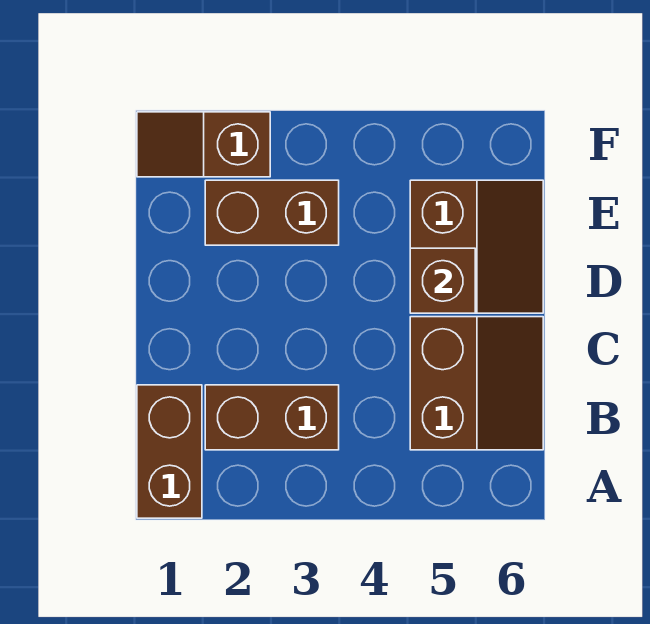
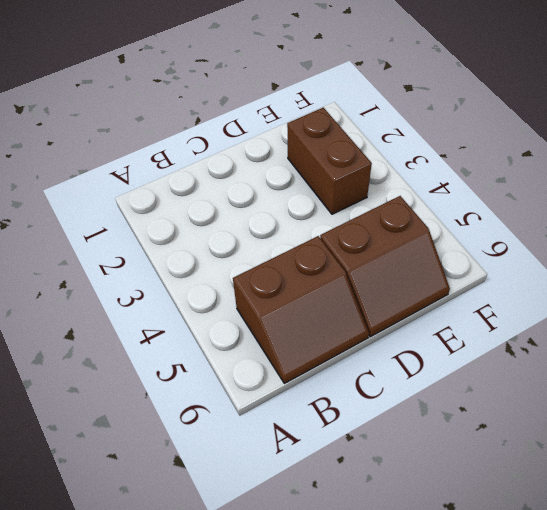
none -> brown brick A1:B1 level 1
none -> brown brick B2:B3 level 1

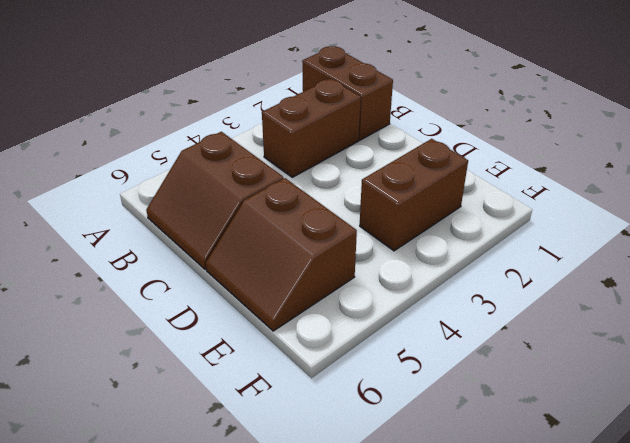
none -> brown slope F1:F2 level 1 top 2
none -> brown brick D5 level 2

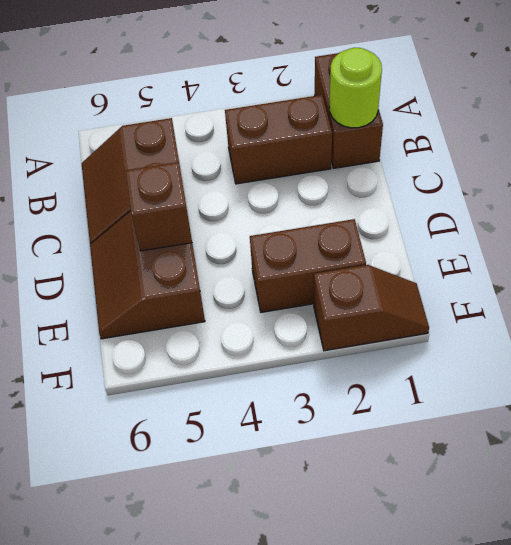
lime round brick B1 level 2 -> none

